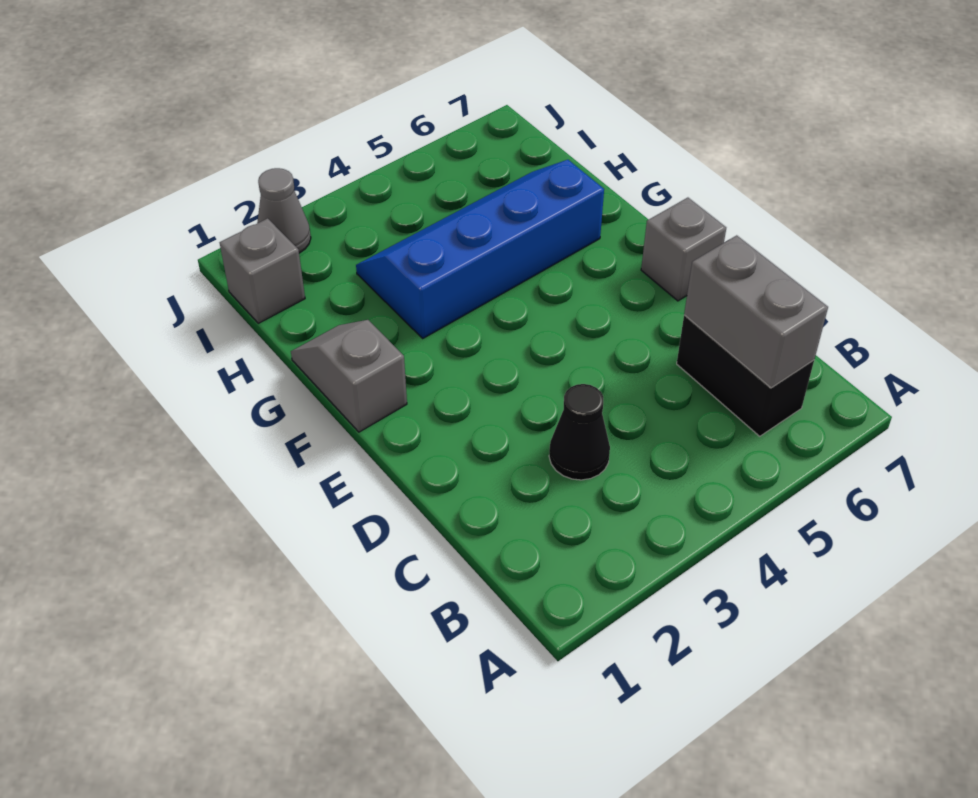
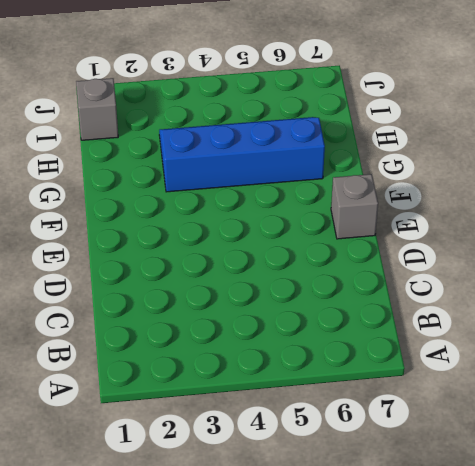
none -> black brick B6:C6 level 1
none -> black cone C3 level 1

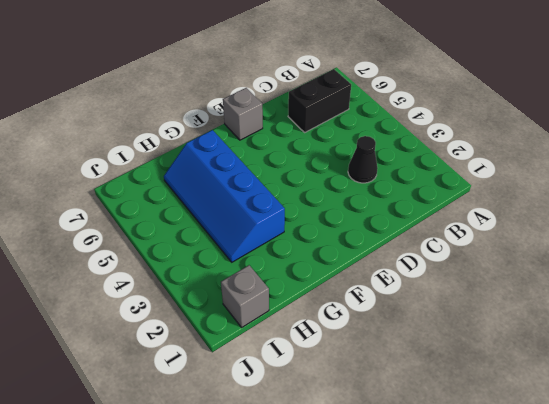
none -> grey slope F1:G1 level 1 top F
none -> grey cone J2 level 1

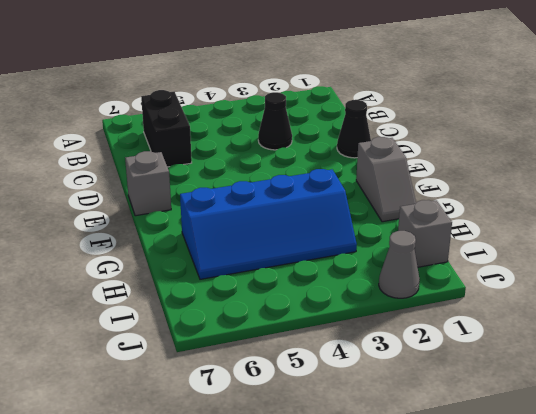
black cone D1 level 1 -> none
none -> grey brick B6:C6 level 2

